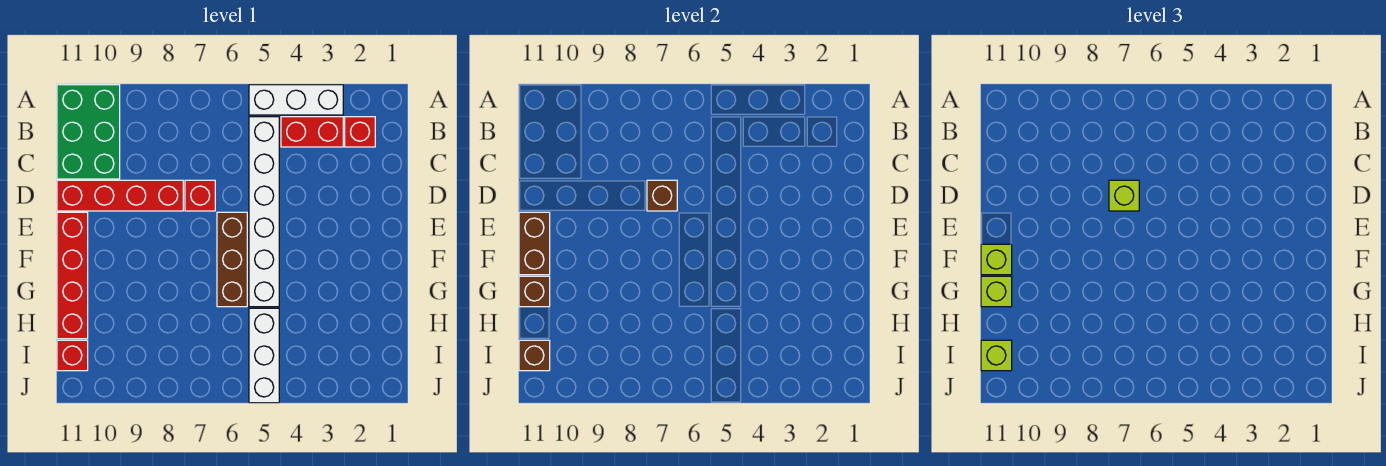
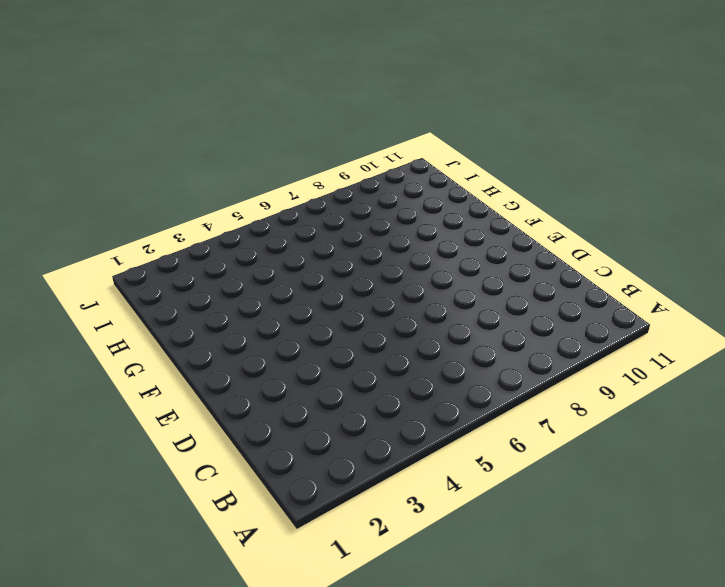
none -> white brick A3:A5 level 1
none -> green brick A10:C11 level 1
none -> red brick B2 level 1

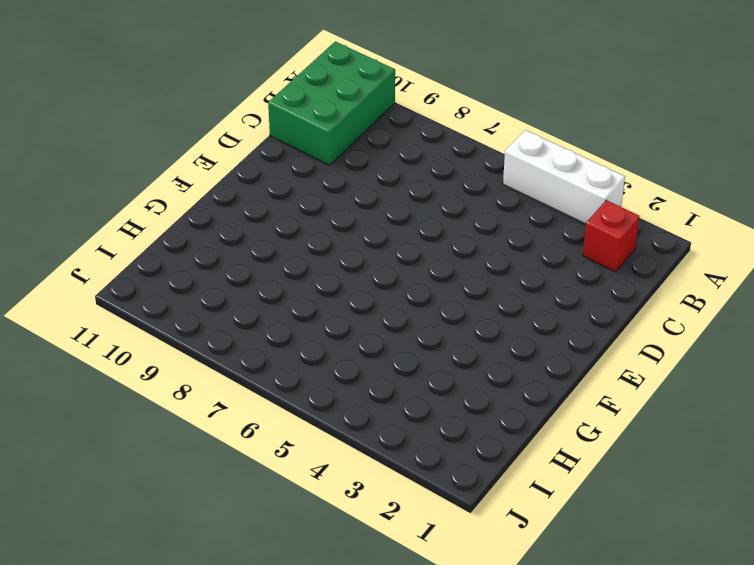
none -> red brick B3:B4 level 1
none -> white brick B5:G5 level 1
none -> red brick D7 level 1

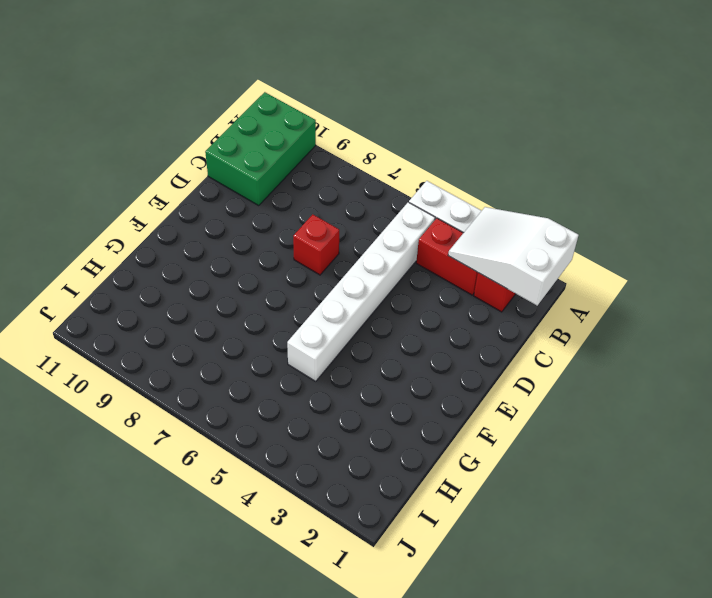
white slope A1:B3 level 2 top 1 -> none
none -> red brick D8:D11 level 1
none -> brown brick E6:G6 level 1
none -> red brick E11:H11 level 1

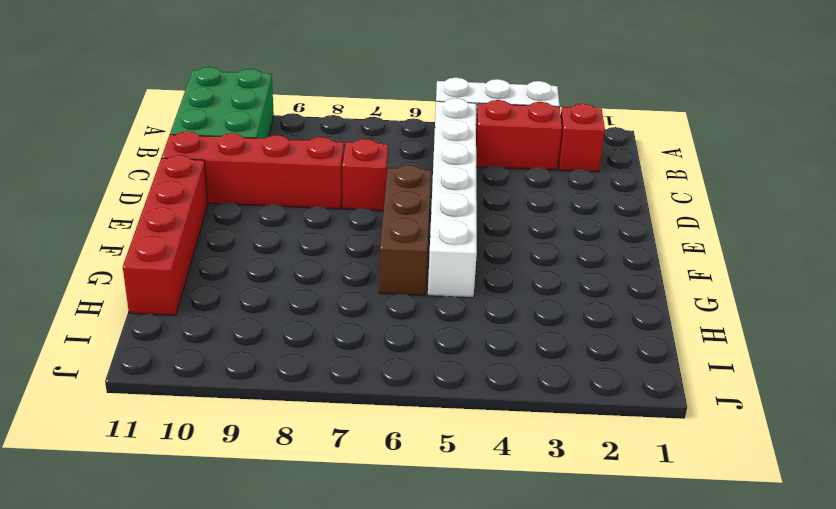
none -> white brick H5:J5 level 1
none -> red brick I11 level 1
none -> brown brick D7 level 2

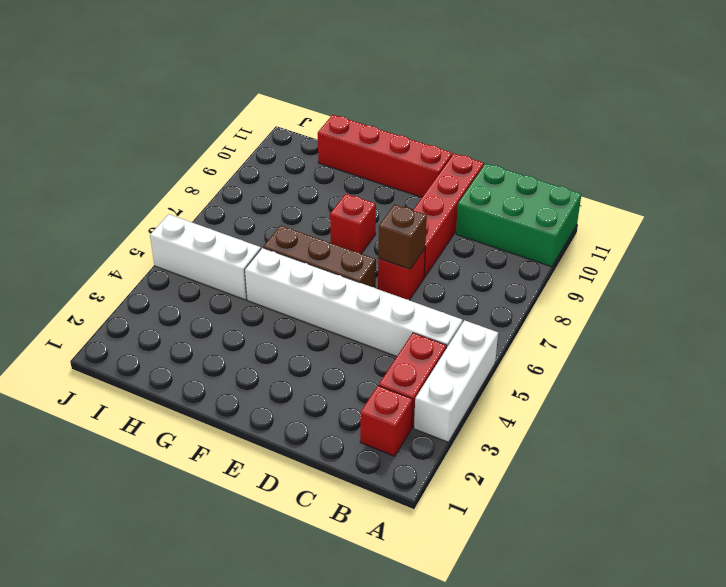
red brick F8 level 1 -> red brick I11 level 1
none -> brown brick E11:F11 level 2
none -> brown brick G11 level 2
none -> brown brick I11 level 2

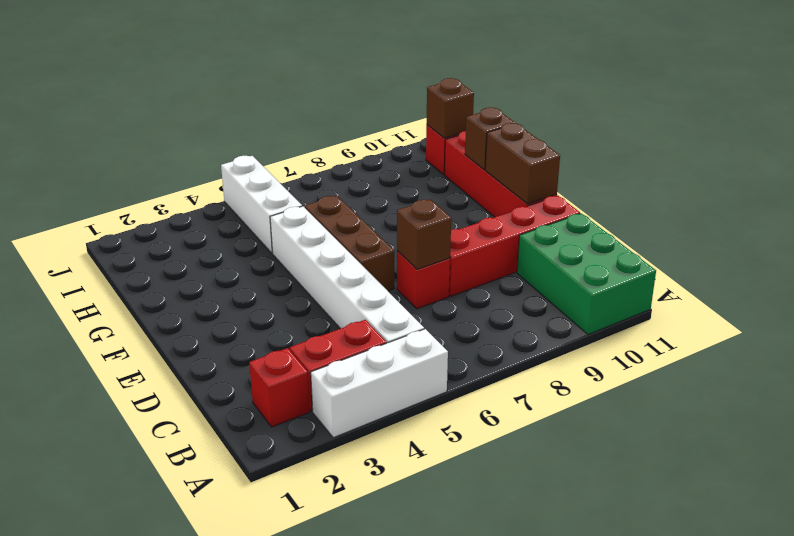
none -> lime brick D7 level 3
none -> lime brick F11 level 3
none -> lime brick G11 level 3

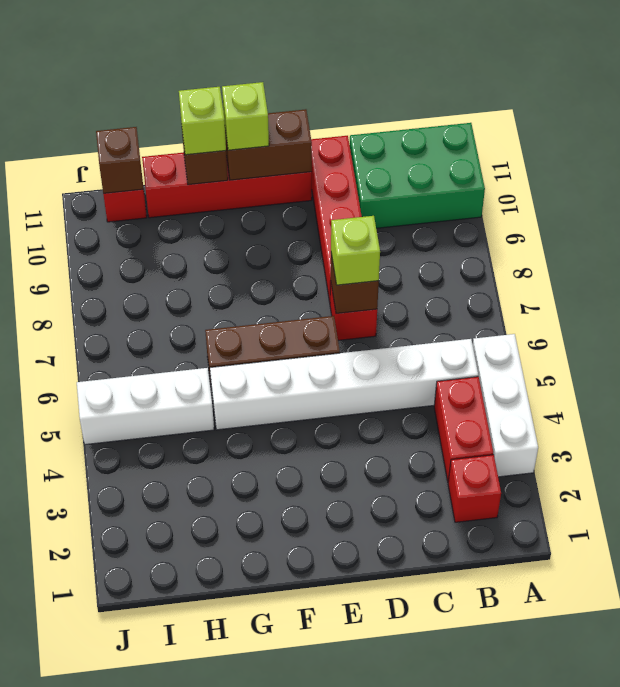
none -> lime brick I11 level 3

